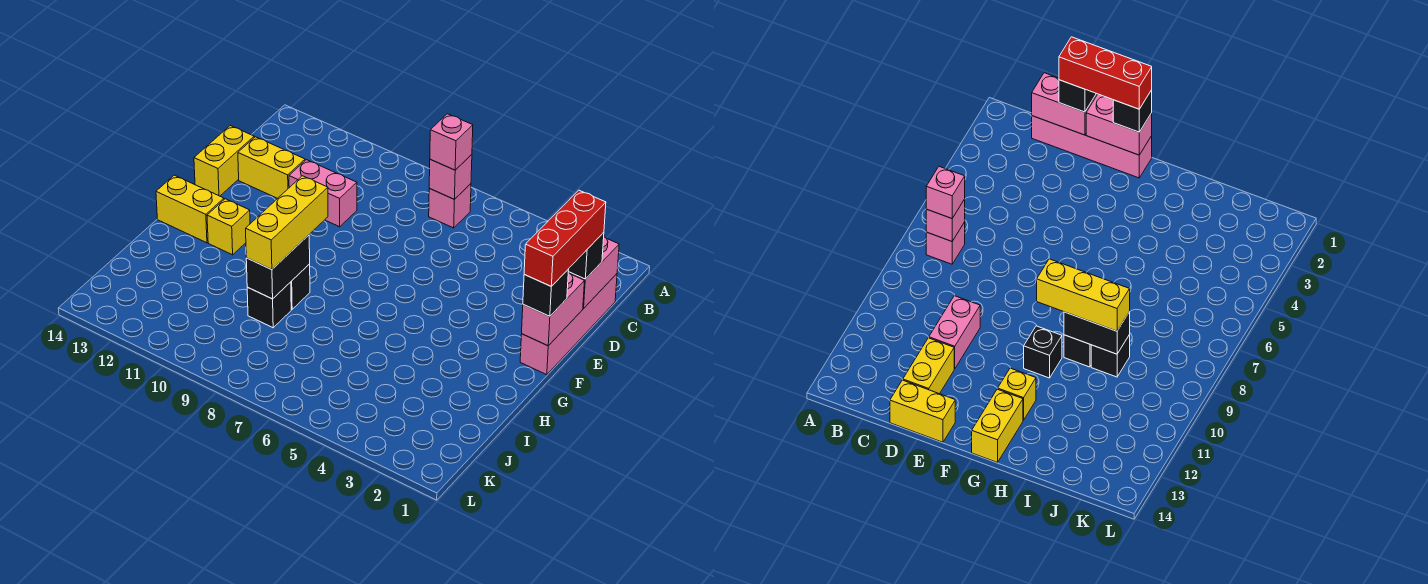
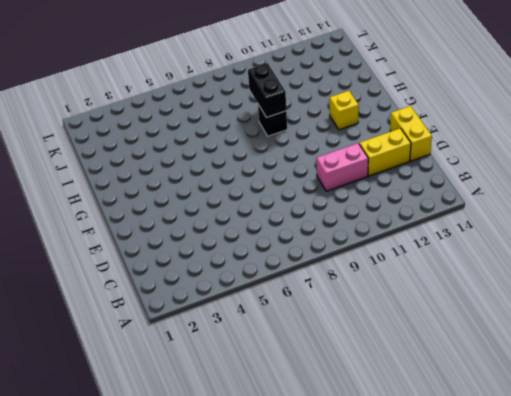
none -> pink brick B7 level 1
none -> pink brick C1:F1 level 1
none -> black brick G10 level 1

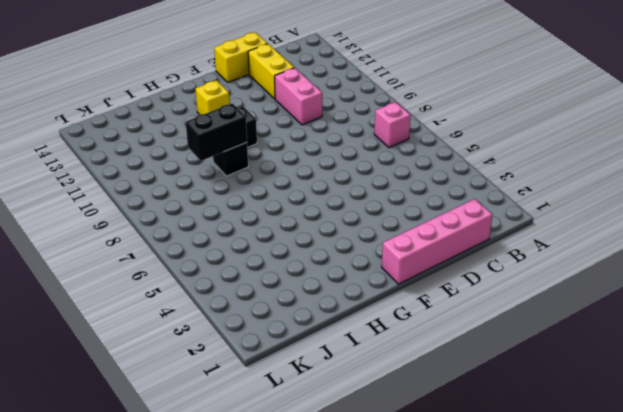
none -> yellow brick G13:G14 level 1
none -> black brick I9 level 1
none -> pink brick B7 level 2

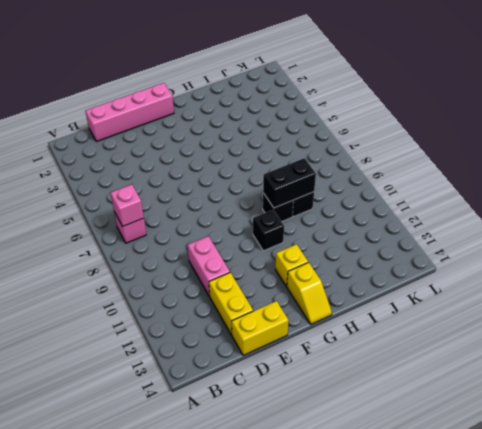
yellow slope G13:G14 level 1 top 13 -> yellow brick G13:G14 level 1
none -> pink brick C1:D1 level 2
none -> pink brick E1:F1 level 2
none -> pink brick B7 level 3

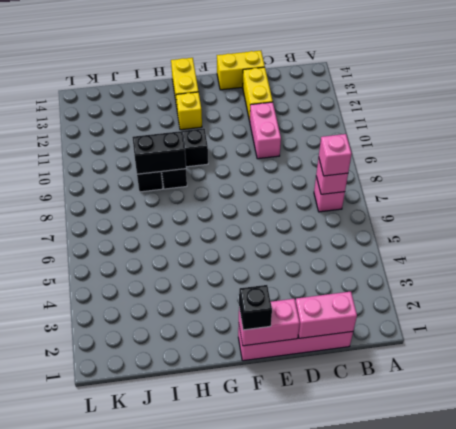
none -> black brick D1 level 3
none -> yellow brick G9:I9 level 3
none -> red brick D1:F1 level 4

